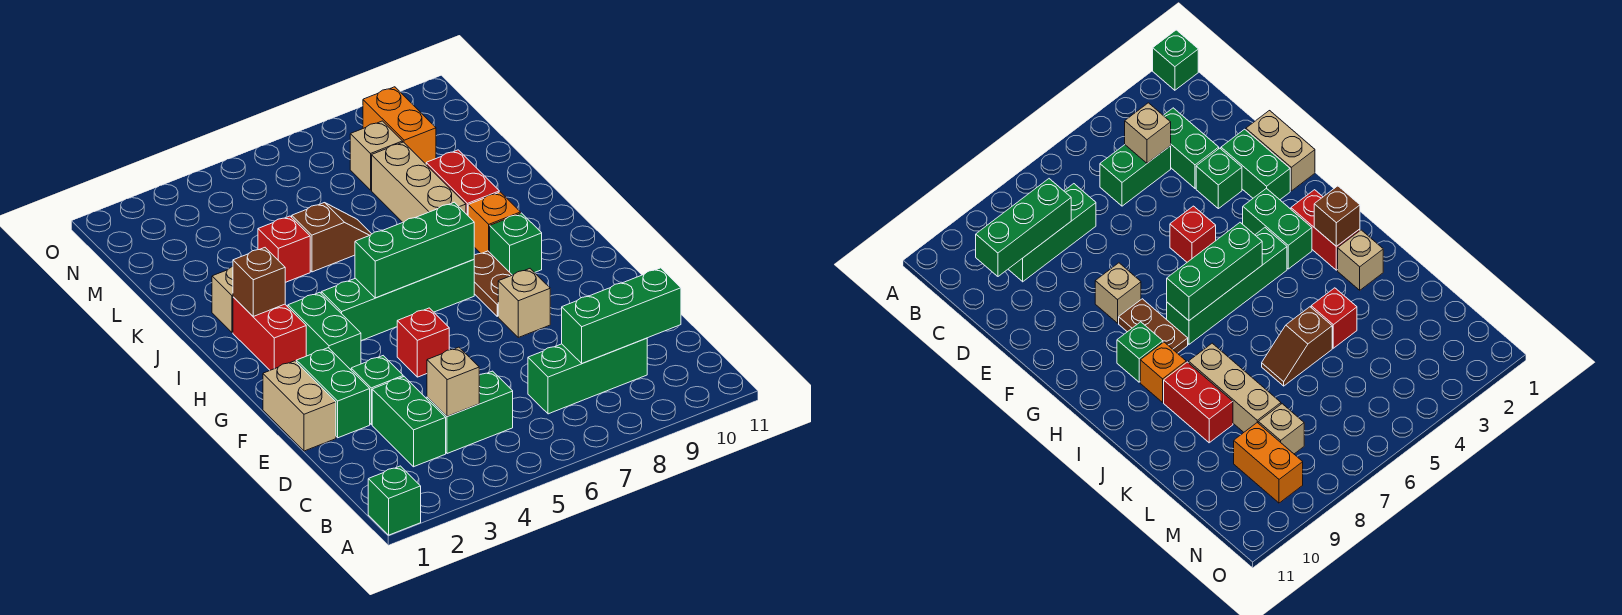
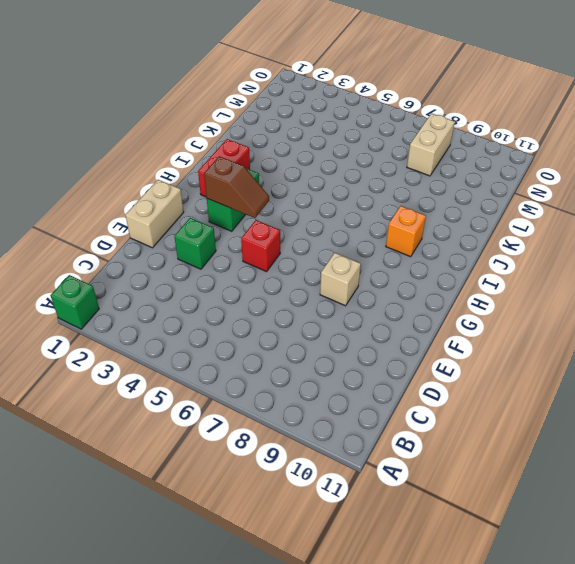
brown slope G3:G4 level 2 top 3 -> brown slope K5:K6 level 1 top 5
tan brick M8:N8 level 1 -> tan brick M8 level 1
none -> green brick C3:D3 level 1
none -> green brick C4:C5 level 1
none -> green brick C7:C9 level 1

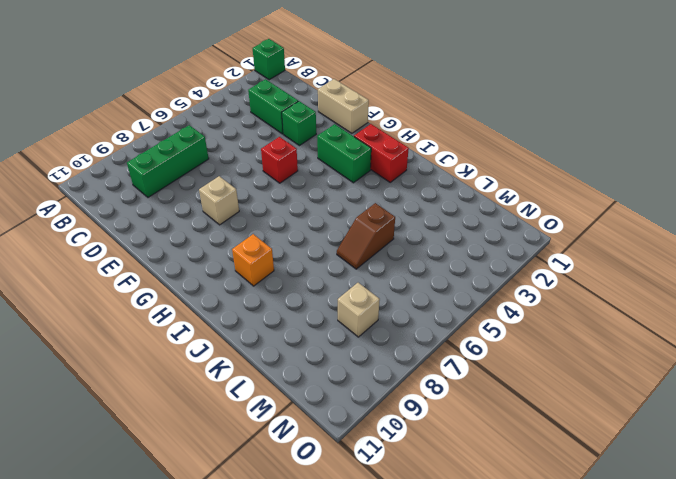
none -> green brick C4:C5 level 1
none -> green brick E2:F2 level 1
none -> brown plate G8:H8 level 1

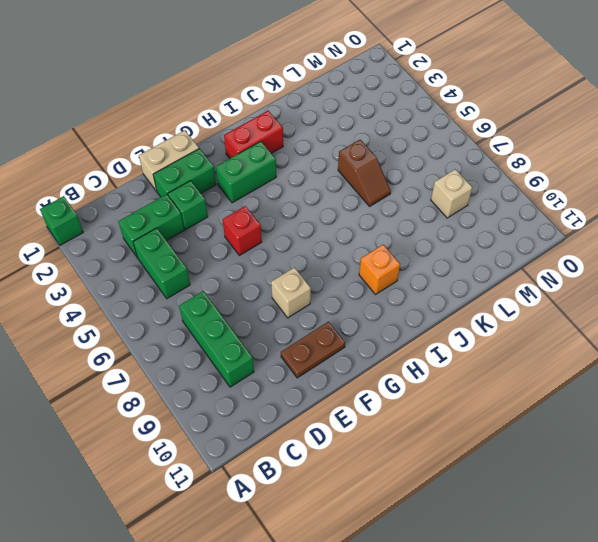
brown plate E10:F10 level 1 -> brown plate G8:H8 level 1
none -> green brick H4:H7 level 1
none -> green brick H9 level 1
none -> tan brick J2 level 1

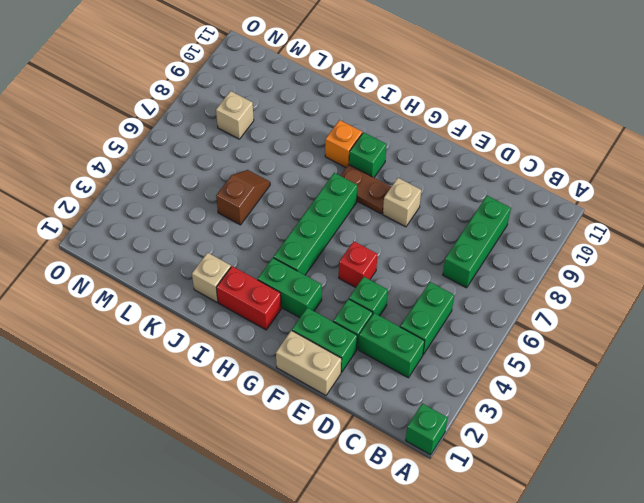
green brick E4 level 1 -> none
none -> tan brick J8:L8 level 1
none -> red brick J9:K9 level 1
none -> red brick K4 level 1

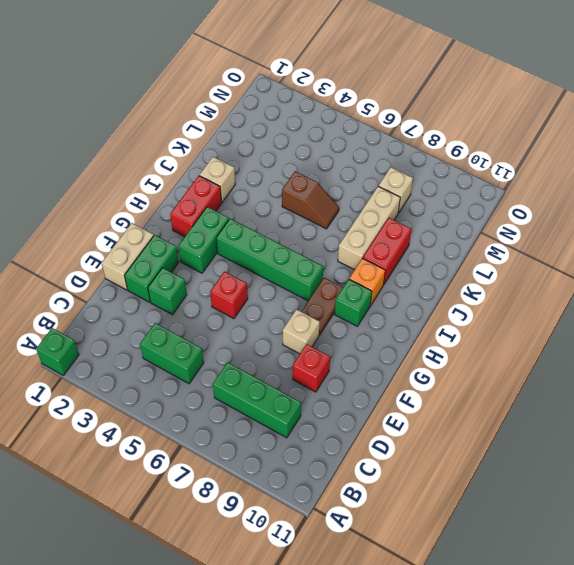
red brick E9 level 1 -> red brick K4 level 1
none -> green brick C3:D3 level 1
none -> orange brick M9:N9 level 1
none -> tan brick C4 level 2

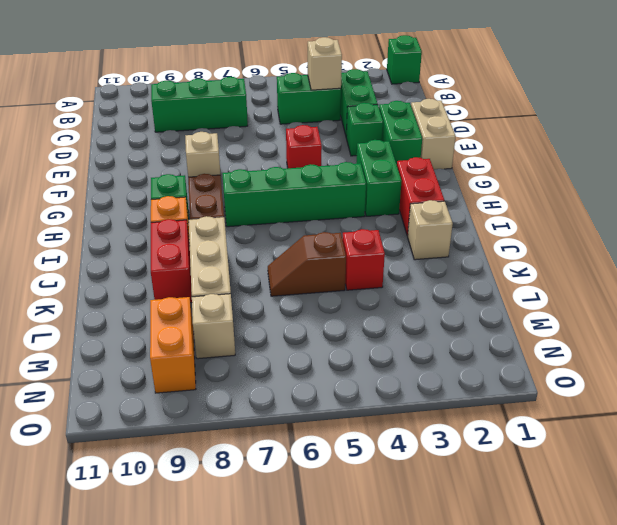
none -> green brick C8:C10 level 2
none -> green brick H5:H7 level 2
none -> brown brick I2 level 2

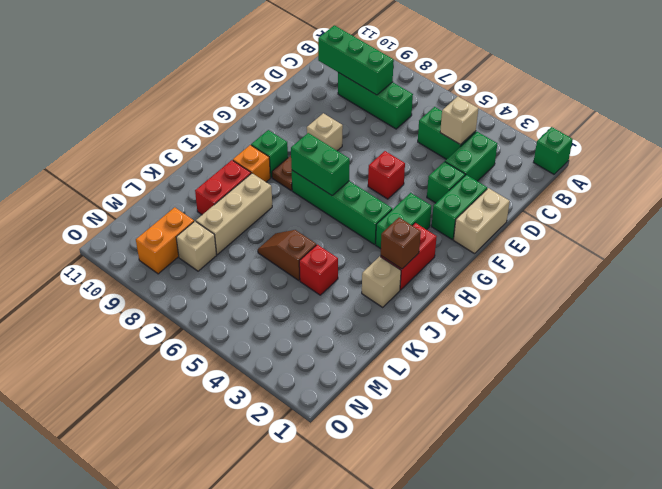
green brick H6:H7 level 2 -> green brick H5:H7 level 2

